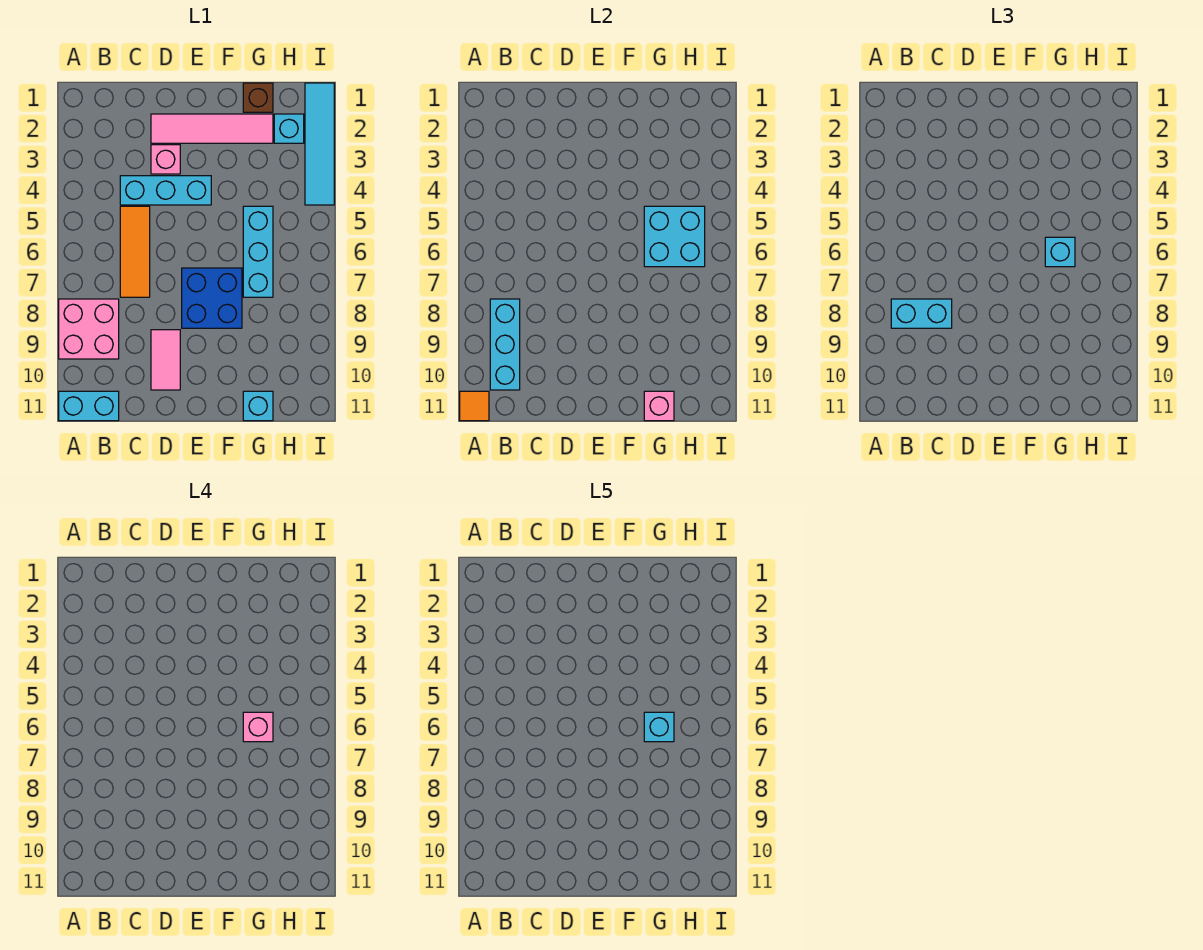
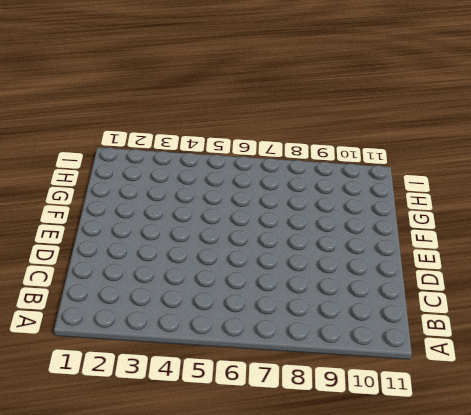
none -> pink brick A8:B9 level 1
none -> cyan brick A11:B11 level 1
none -> cyan brick C4:E4 level 1

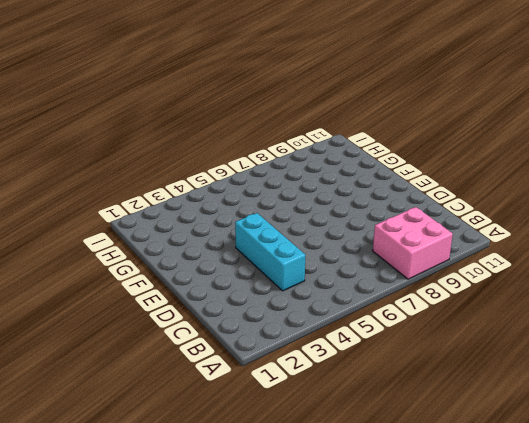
none -> cyan brick A11:B11 level 1
none -> orange tile C5:C7 level 1
none -> pink tile D2:G2 level 1

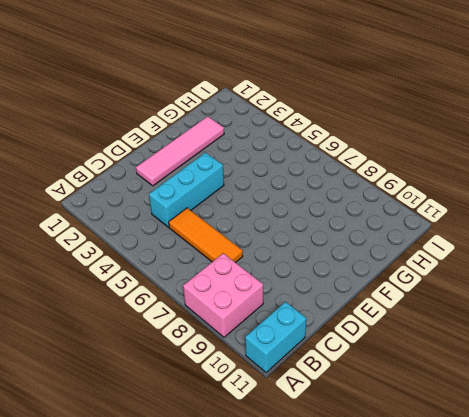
none -> pink brick D3 level 1
none -> pink tile D9:D10 level 1
none -> blue brick E7:F8 level 1

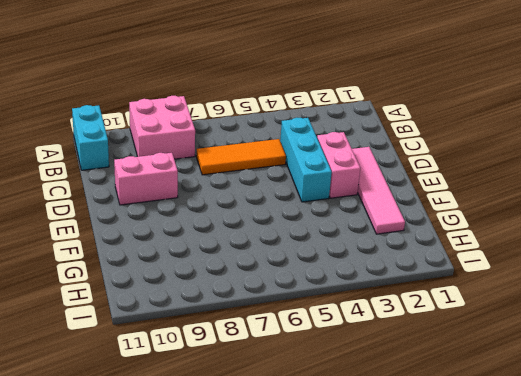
pink brick D3:E3 level 1 -> pink brick D3 level 1
pink brick D9:D10 level 1 -> pink tile D9:D10 level 1
none -> blue brick E7:F8 level 1
none -> brown brick G1 level 1
none -> cyan brick G5:G7 level 1

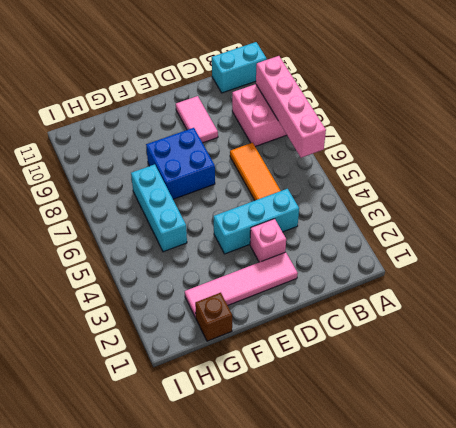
pink brick A6:A9 level 2 -> none
none -> cyan brick G11 level 1
none -> cyan brick H2 level 1
none -> cyan tile I1:I4 level 1

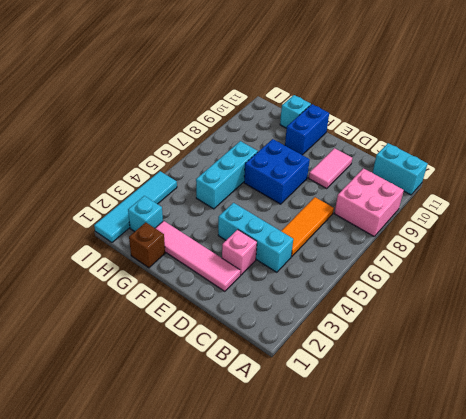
blue brick F10:F11 level 1 -> none
none -> orange tile A11 level 2
none -> cyan brick B8:B10 level 2
none -> cyan brick G5:H6 level 2

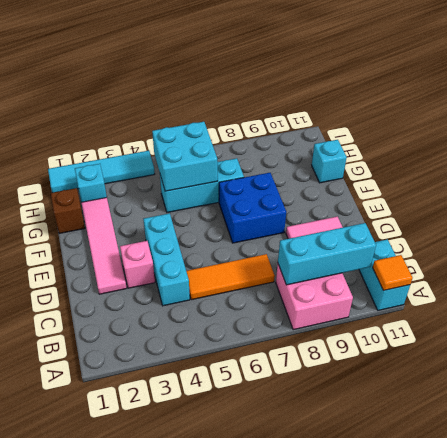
none -> pink brick G11 level 2
none -> cyan brick B8:C8 level 3
none -> cyan brick G6 level 3

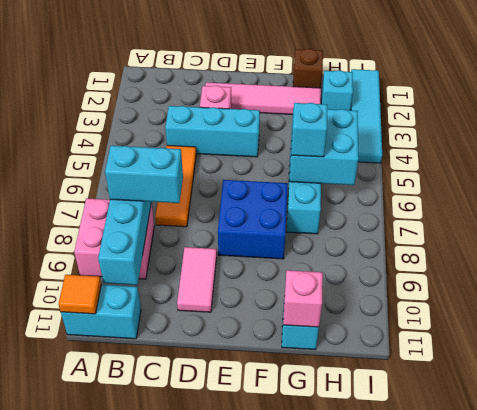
none -> pink brick G6 level 4
none -> cyan brick G6 level 5

